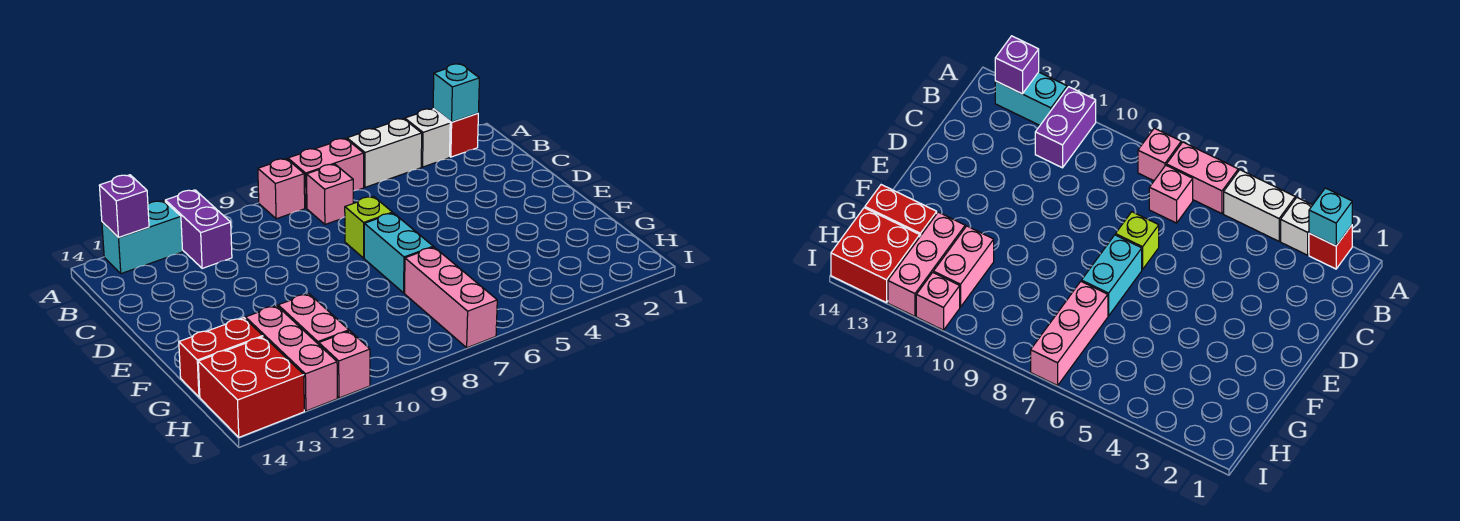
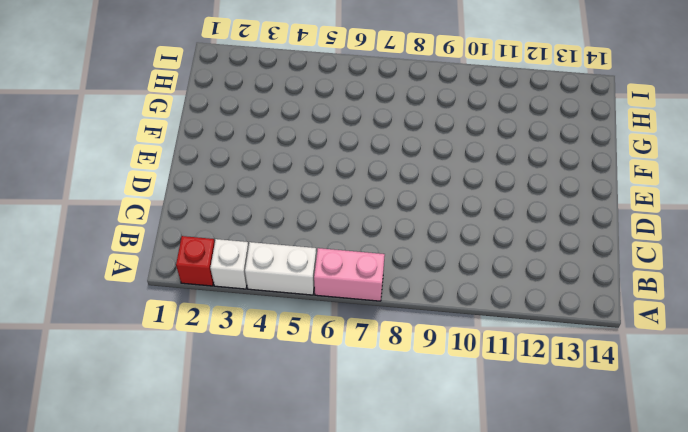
none -> pink brick A8 level 1
none -> purple brick A11:B11 level 1
none -> cyan brick A12:A13 level 1

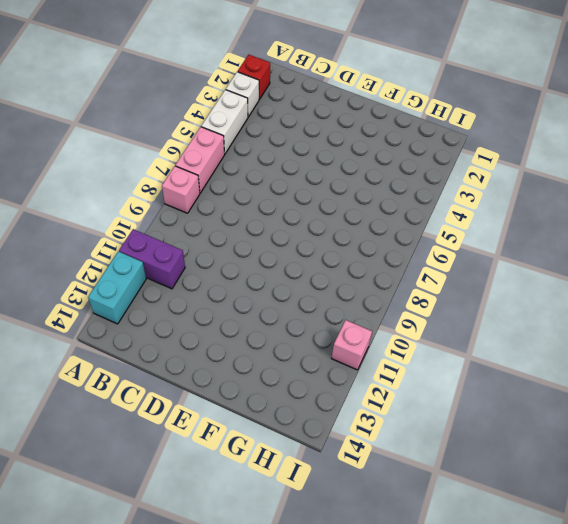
none -> pink brick B7 level 1
none -> lime brick D7 level 1
none -> cyan brick E7:F7 level 1

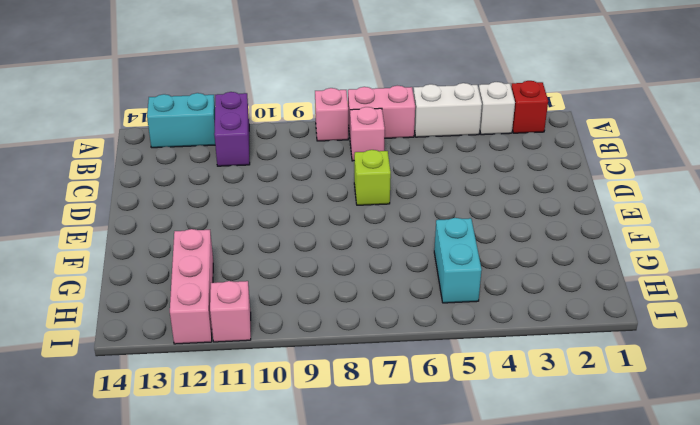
cyan brick G5:H5 level 1 -> cyan brick E7:F7 level 1
none -> pink brick G7:I7 level 1
none -> pink brick G11:H11 level 1
none -> red brick G13:G14 level 1

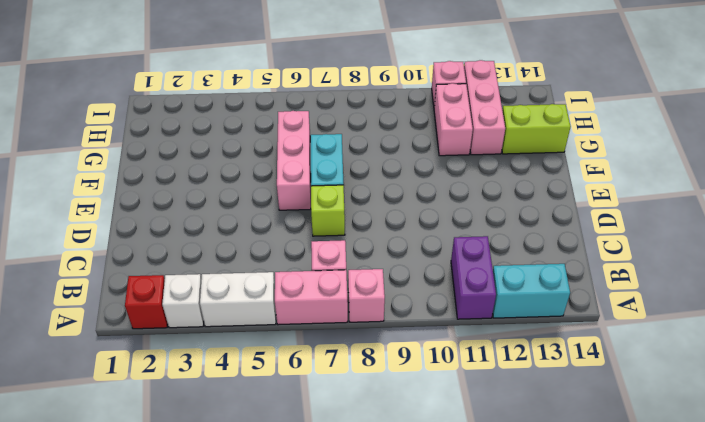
pink brick E6:G6 level 1 -> pink brick G7:I7 level 1
lime brick G13:G14 level 1 -> red brick G13:G14 level 1
none -> red brick H13:I14 level 1
none -> cyan brick A2 level 2
none -> purple brick A13 level 2

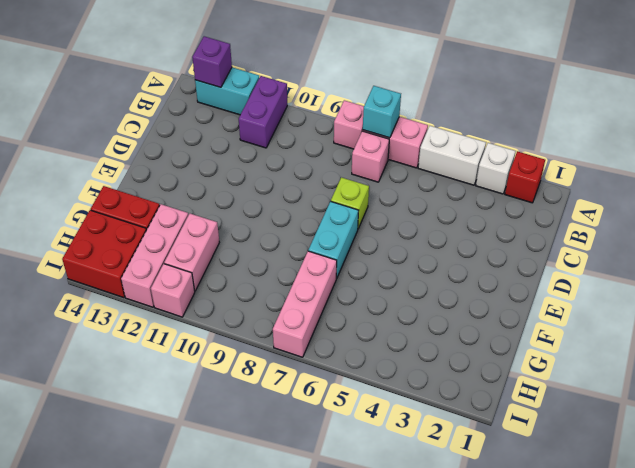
cyan brick A7 level 2 -> cyan brick A2 level 2

